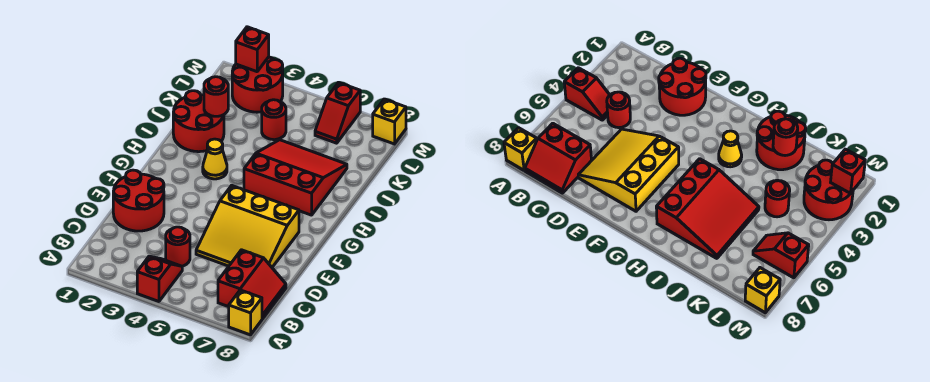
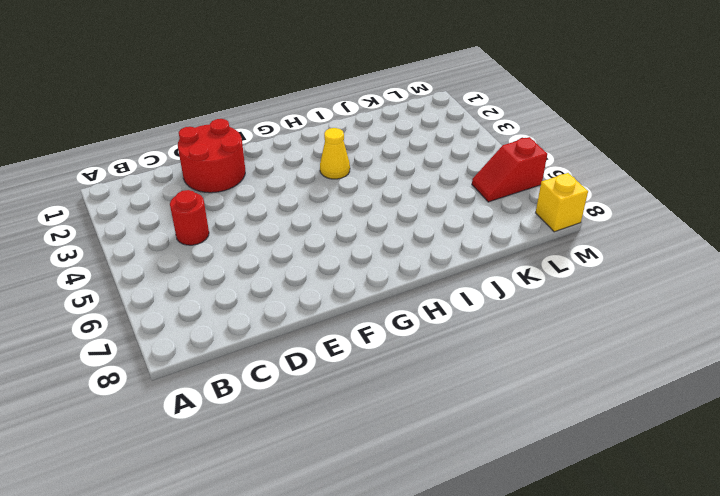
none -> red slope A4:B4 level 1 top A
none -> yellow brick A8 level 1
none -> red slope B7:C8 level 1 top 7

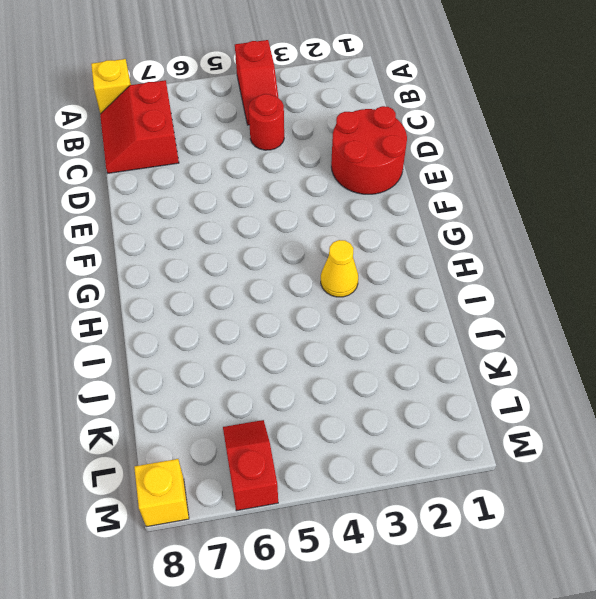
none -> yellow slope D5:F7 level 1 top F
none -> red slope H5:J7 level 1 top H
none -> red round brick I1:J2 level 1

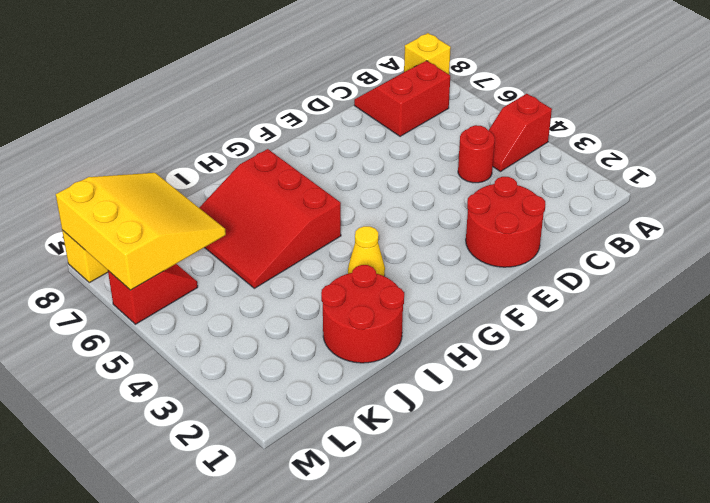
yellow slope K6:M8 level 2 top M -> yellow slope D5:F7 level 1 top F
none -> red round brick K4 level 1
none -> red round brick L2:M3 level 1
none -> red round brick J2 level 2

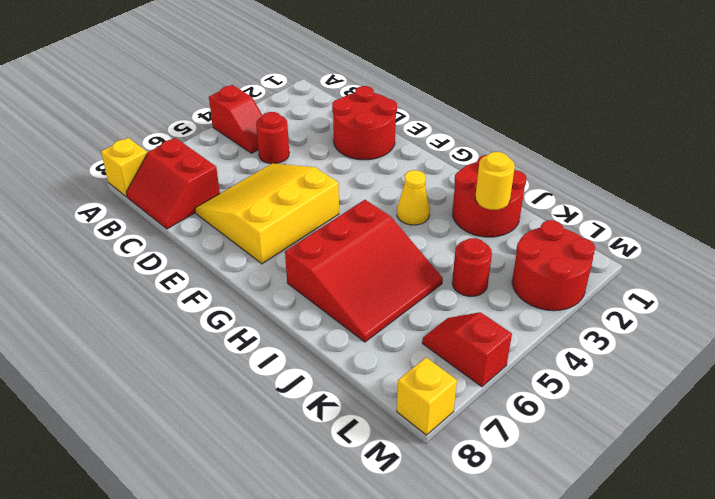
yellow round brick J2 level 2 -> red round brick J2 level 2
none -> red brick M2 level 2

